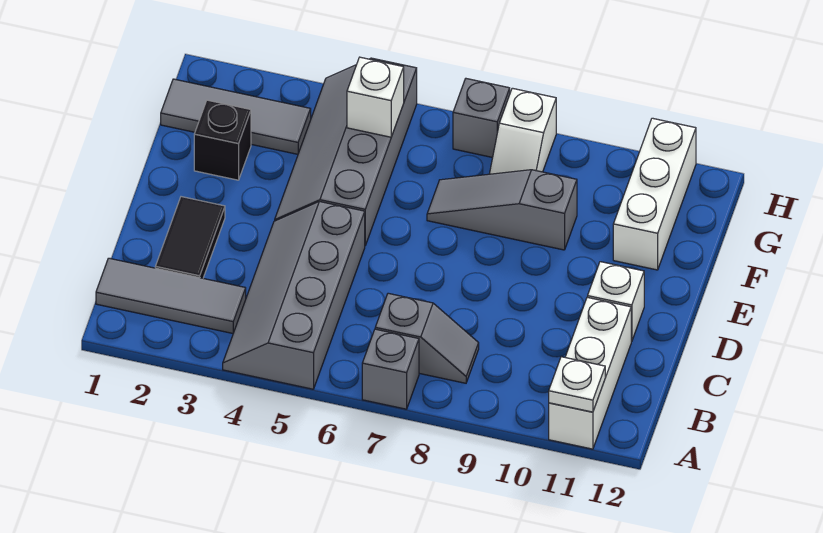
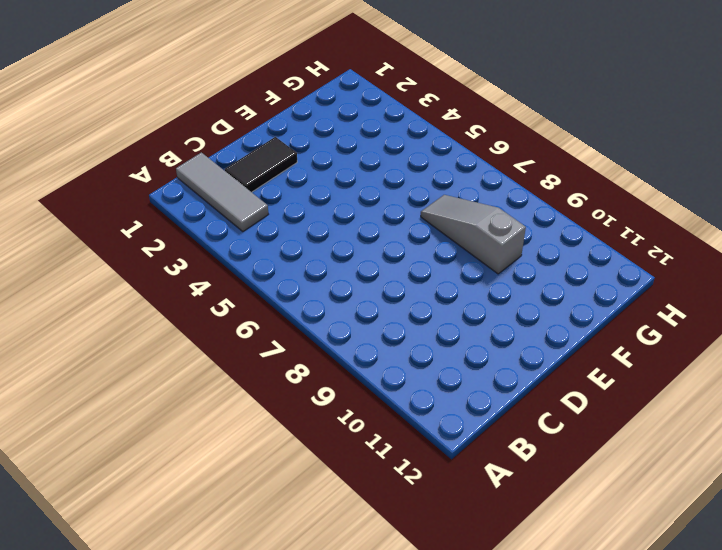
none -> grey slope A4:D5 level 1 top 5
none -> grey brick A7 level 1
none -> white brick A11:C11 level 1

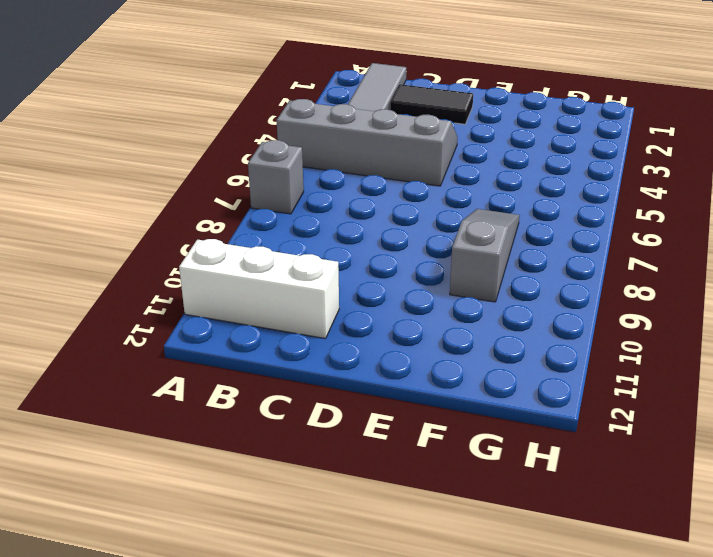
none -> grey slope B7:B8 level 1 top 7
none -> white brick D11 level 1
none -> grey slope E4:H5 level 1 top 5

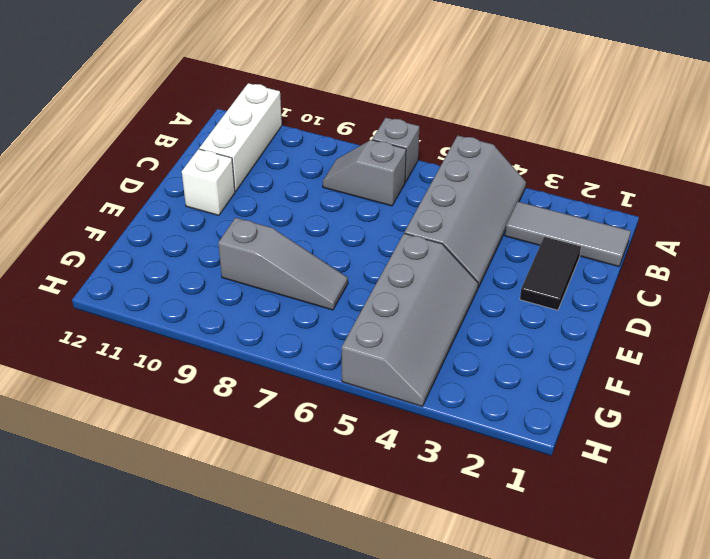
none -> black brick F2 level 1
none -> white brick F11:H11 level 1
none -> grey tile G1:G3 level 1

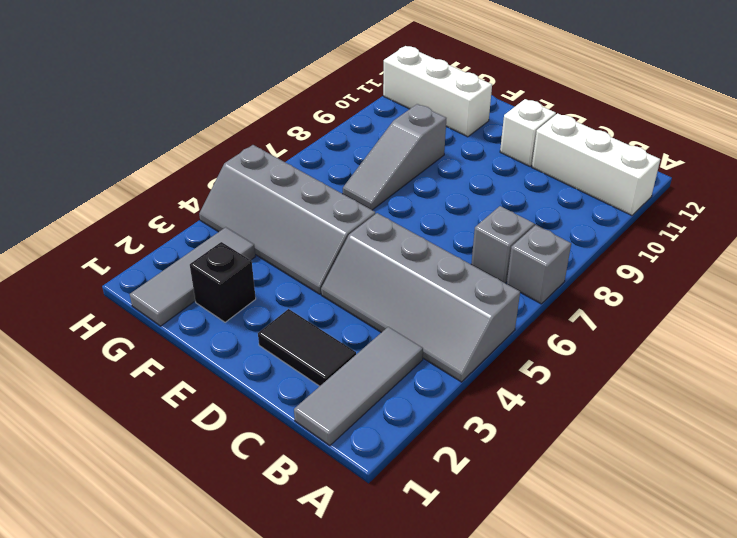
none -> white slope G8:H8 level 1 top H
none -> grey brick H7 level 1
none -> white plate A11 level 2

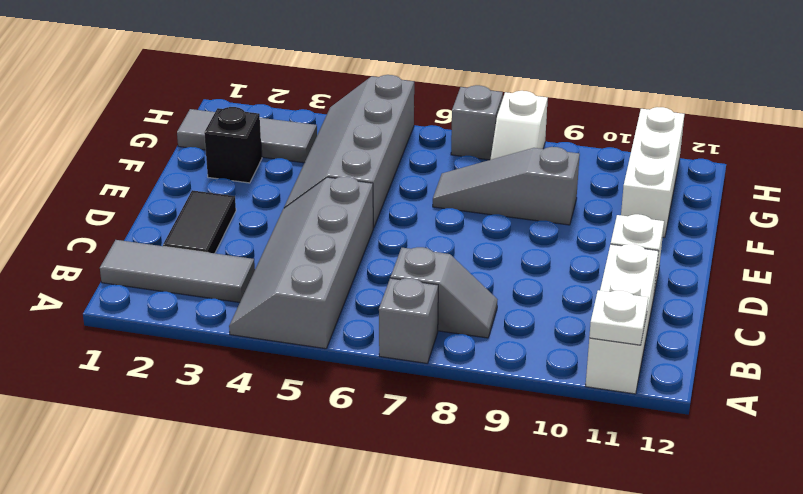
none -> white brick G5 level 2

